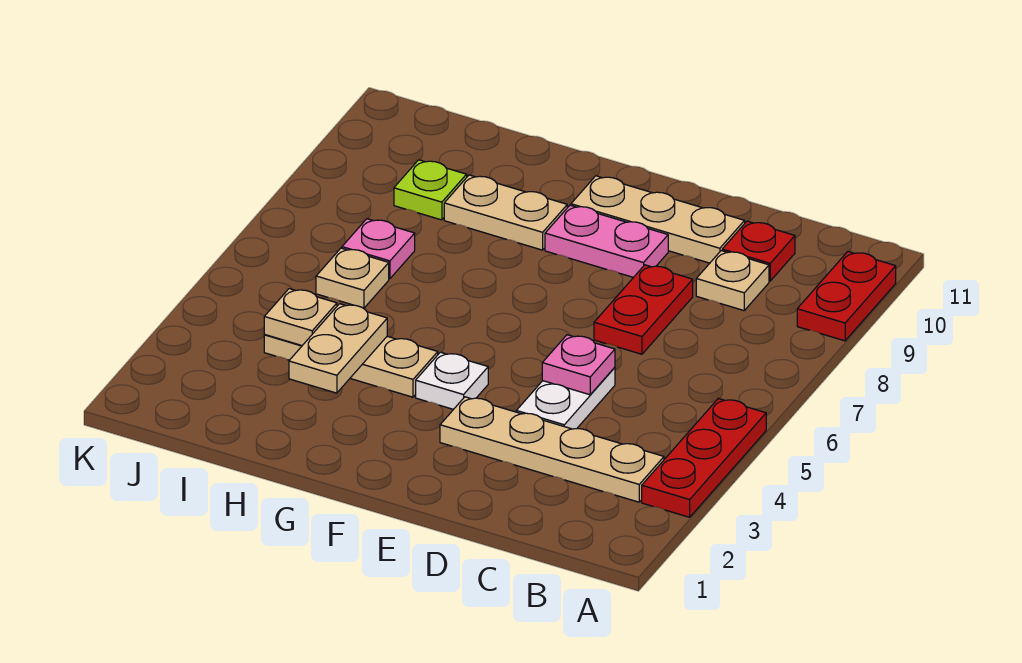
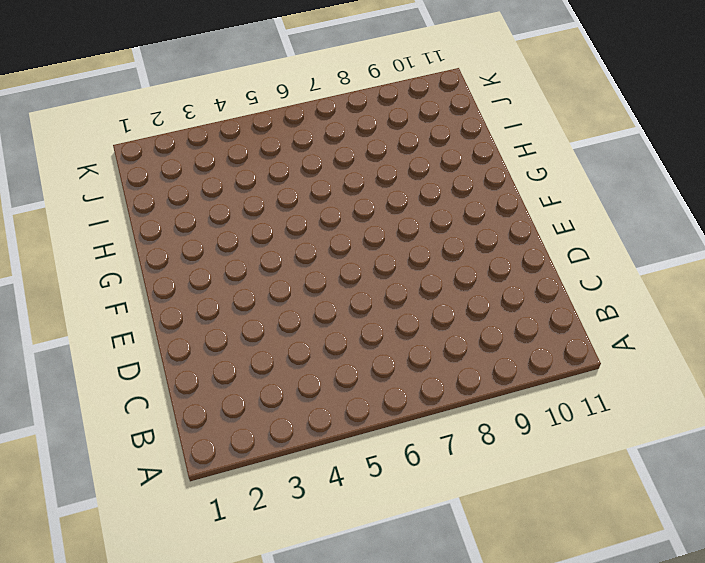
none -> red plate A3:A5 level 1
none -> red plate A9:A10 level 1
none -> tan plate B3:E3 level 1

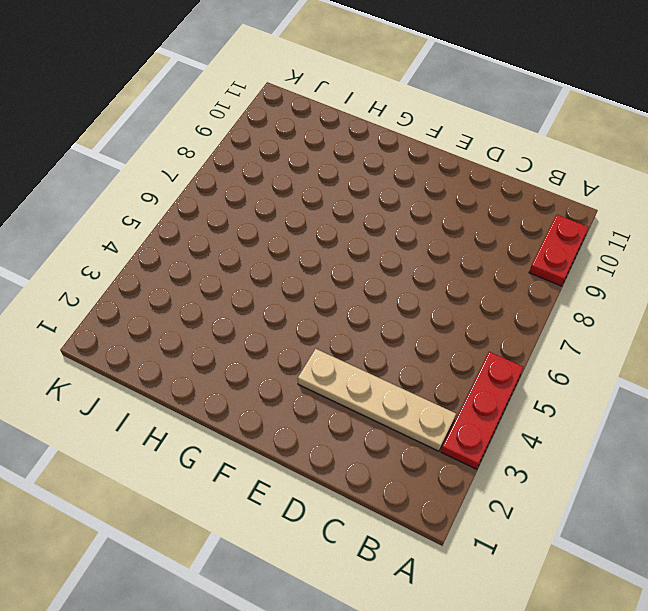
none -> tan plate C9 level 1
none -> red plate C10 level 1
none -> white plate D4:D5 level 1

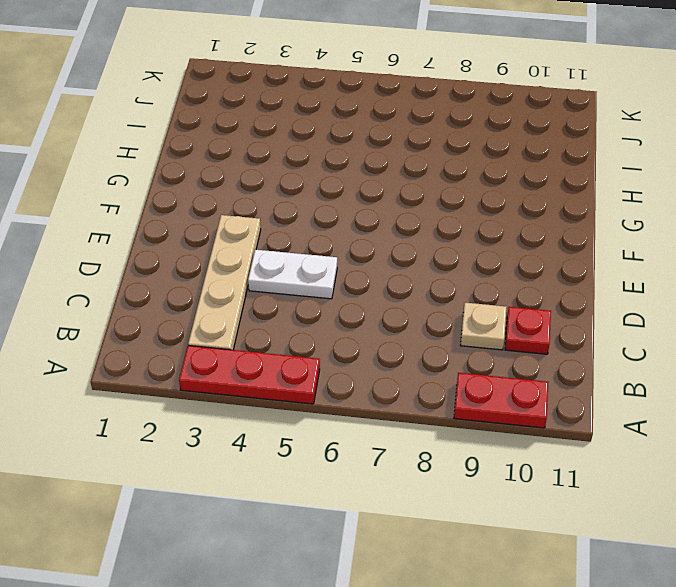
none -> red plate D7:D8 level 1
none -> tan plate D10:F10 level 1
none -> pink plate E9:F9 level 1

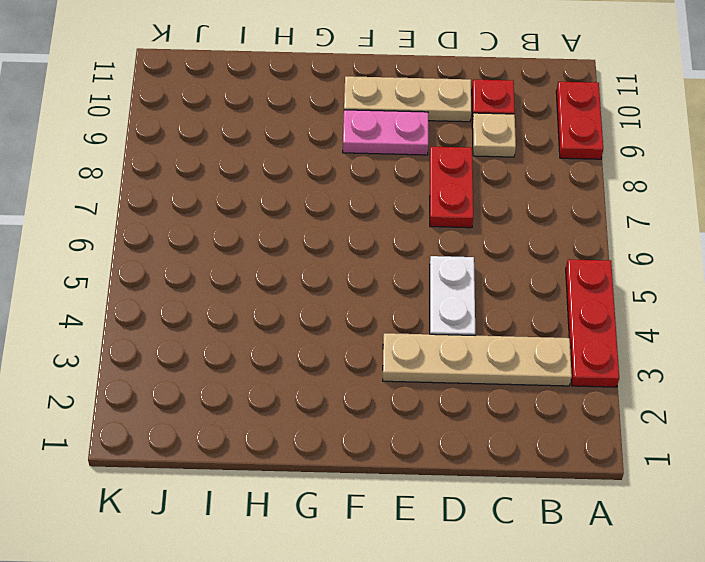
none -> white plate F4 level 1
none -> tan plate G4:I4 level 1
none -> tan plate G9:H9 level 1

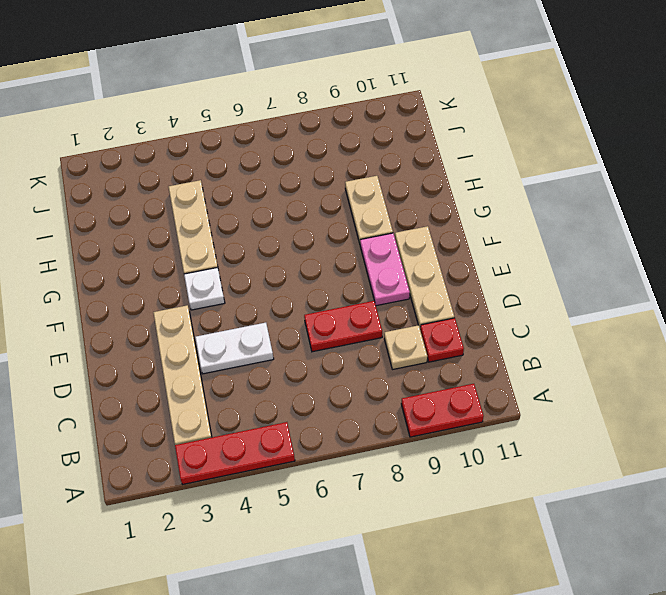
none -> tan plate I6 level 1
none -> pink plate I7 level 1
none -> lime plate I9 level 1

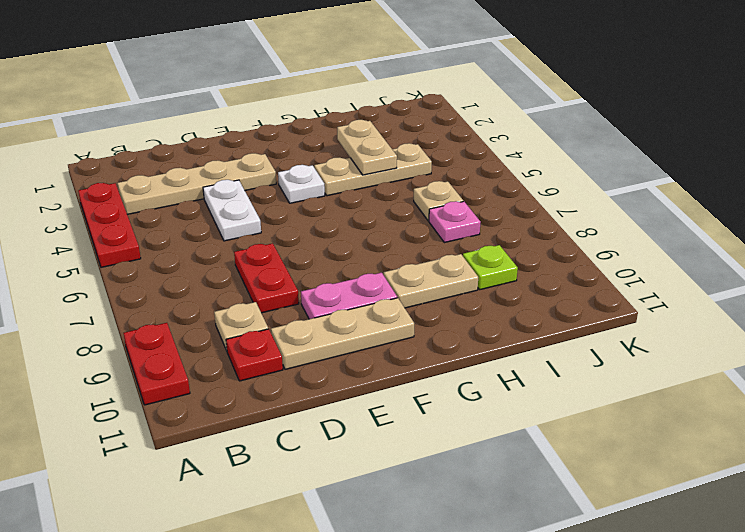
none -> pink plate D5 level 2
none -> tan plate I4 level 2

